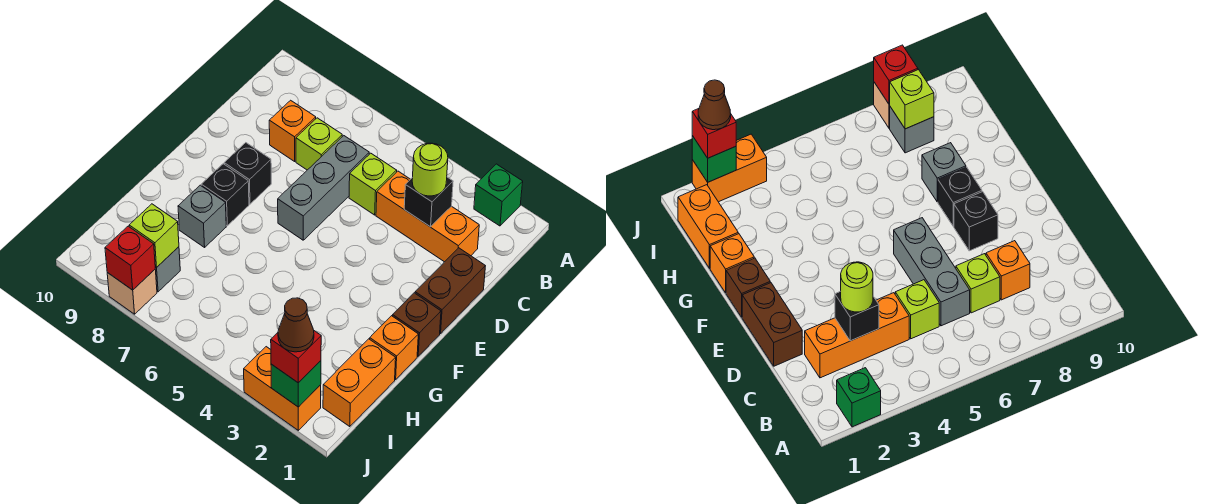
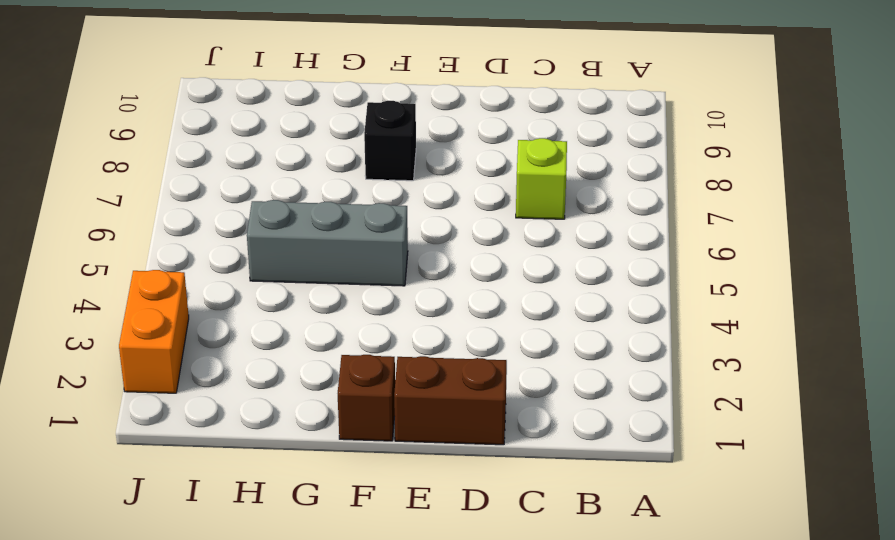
grey brick F5:H5 level 1 -> grey brick C6:E6 level 1
none -> green brick A2 level 1
none -> orange brick C2:C4 level 1
none -> lime brick C5 level 1

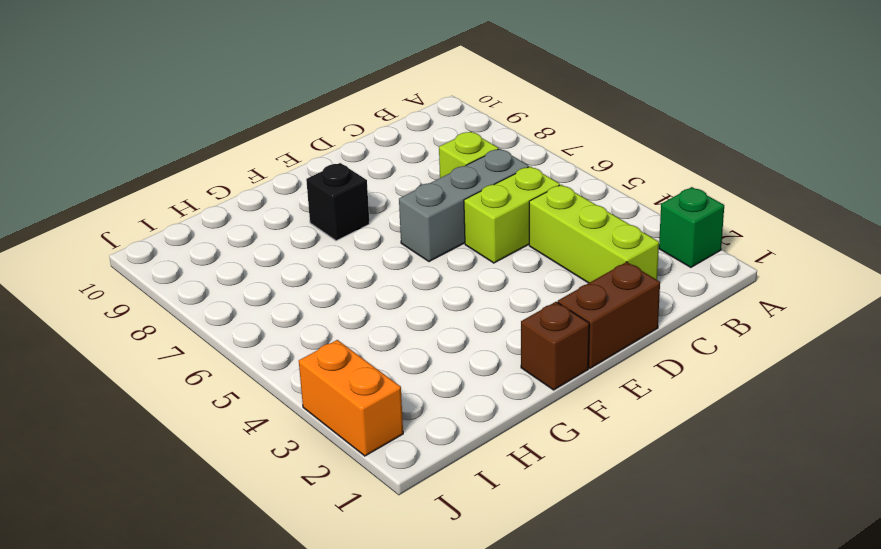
lime brick C2:C4 level 1 -> orange brick C2:C4 level 1
lime brick C5:D5 level 1 -> lime brick C5 level 1
none -> orange brick C8 level 1
none -> black brick E8 level 1
none -> orange brick G1 level 1

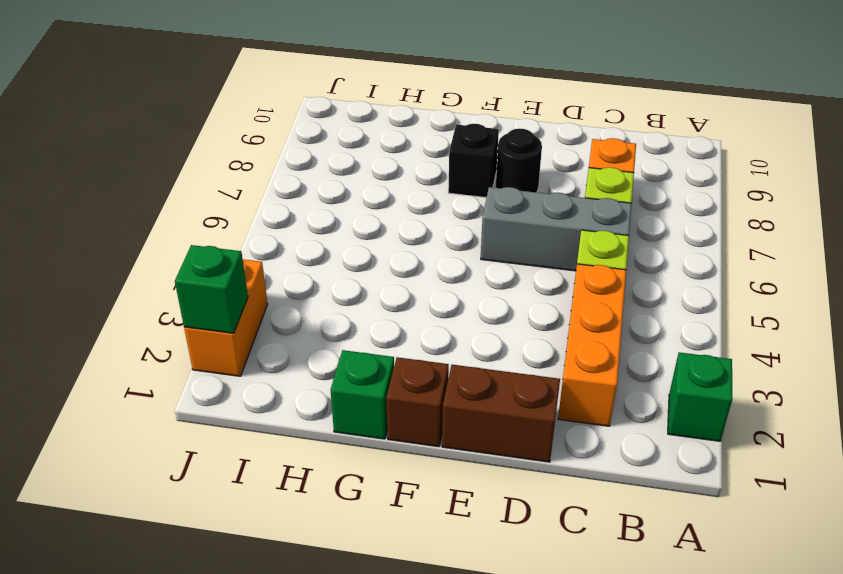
black round brick E8 level 1 -> black brick E8 level 1
green brick G1 level 1 -> orange brick G1 level 1
none -> grey brick G8 level 1
none -> orange brick H1:I1 level 1
none -> grey brick I8 level 1

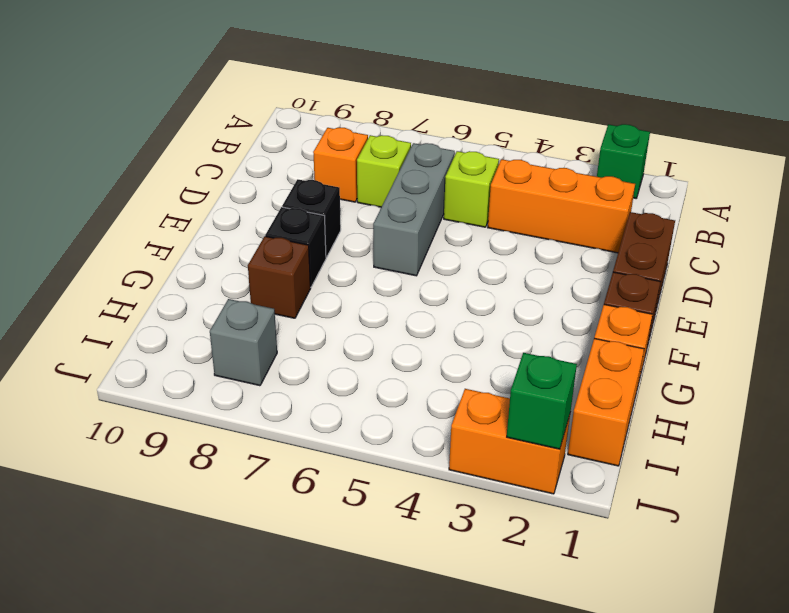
brown brick G8 level 1 -> grey brick G8 level 1
none -> tan brick J8 level 1
none -> black brick C3 level 2
none -> lime brick I8 level 2

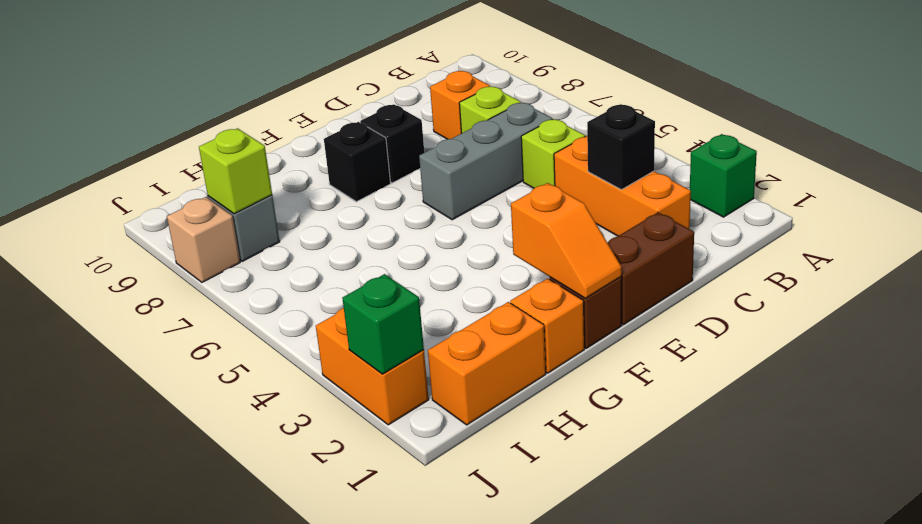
orange slope F1:F2 level 2 top 2 -> none
none -> grey brick G8 level 1
none -> red brick J8 level 2
none -> lime round brick C3 level 3

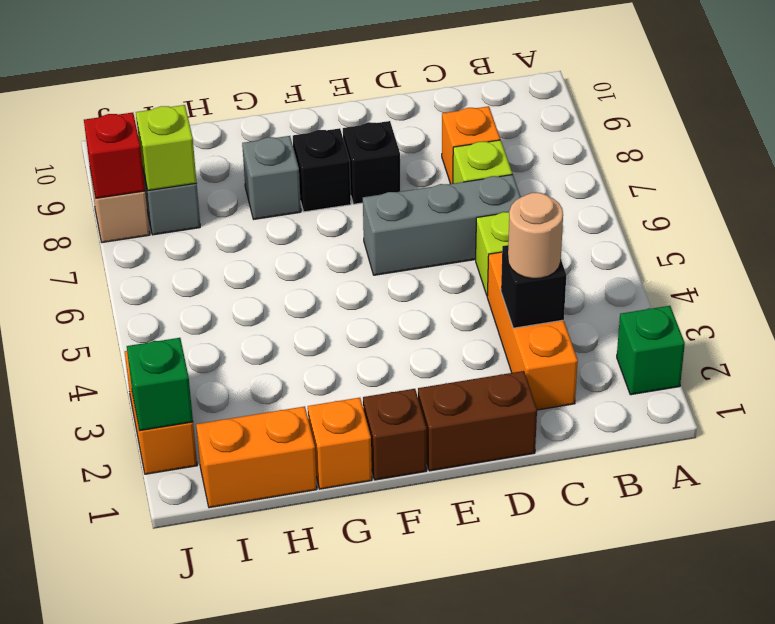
tan round brick C3 level 3 -> lime round brick C3 level 3
none -> red brick J2 level 3
none -> brown cone J2 level 4

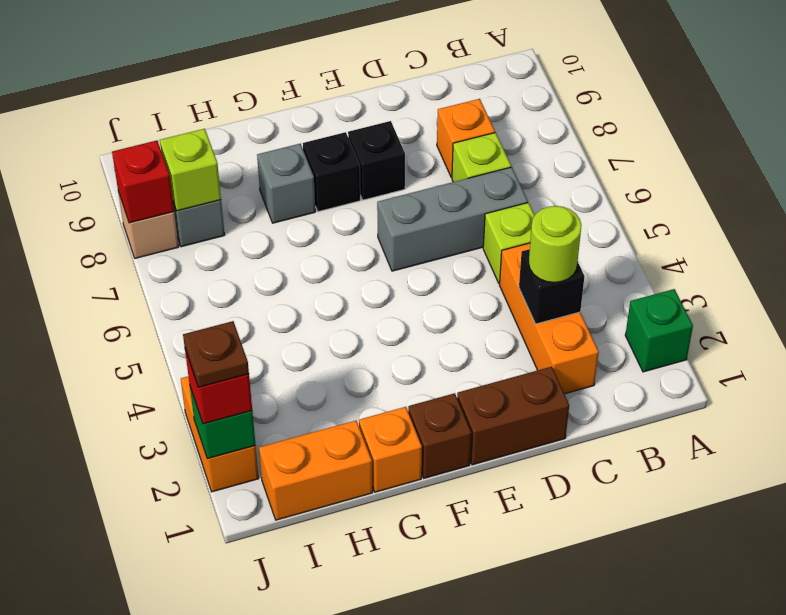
brown plate J2 level 4 -> brown cone J2 level 4

